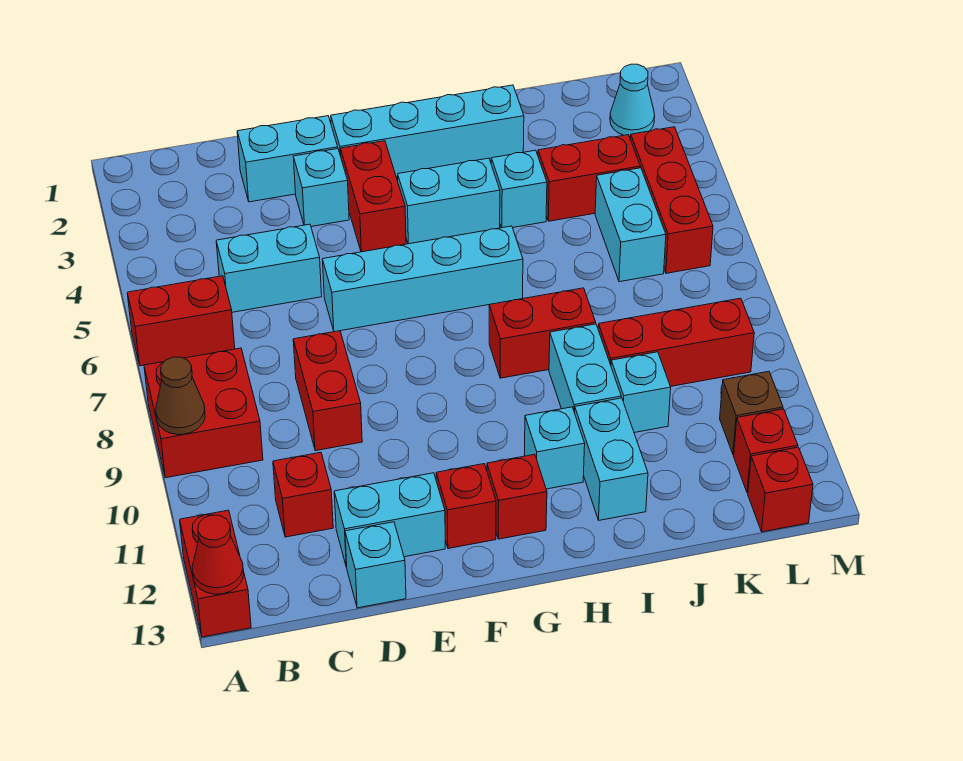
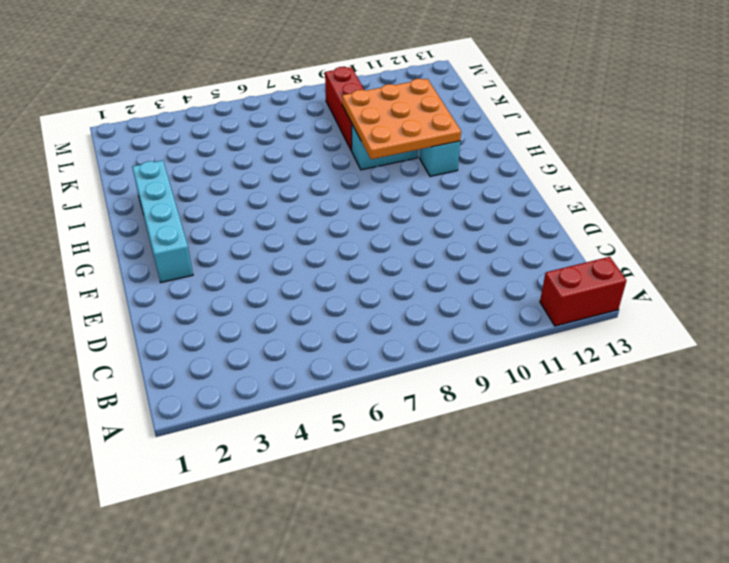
orange plate H9:J11 level 2 -> none
none -> red brick A6:B6 level 1
none -> red brick A8:B9 level 1
none -> cyan brick C5:D5 level 1
none -> red brick C11 level 1

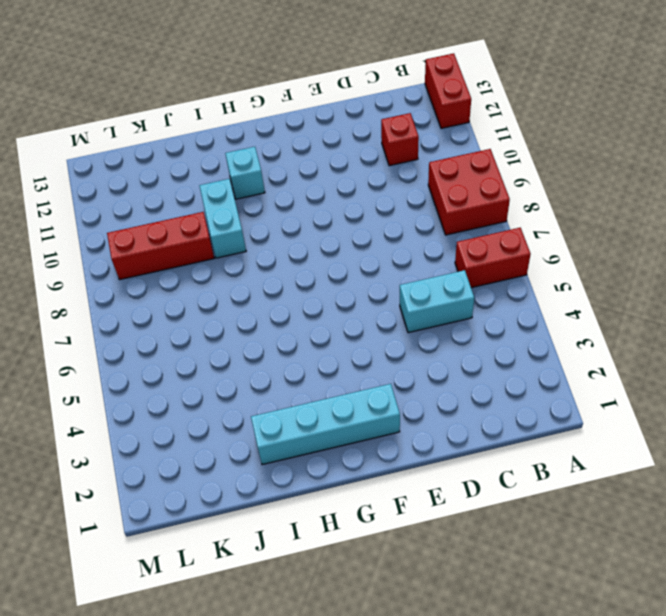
none -> cyan brick D2:E2 level 1
none -> red brick D8:D9 level 1
none -> cyan brick D12:E12 level 1
none -> cyan brick D13 level 1

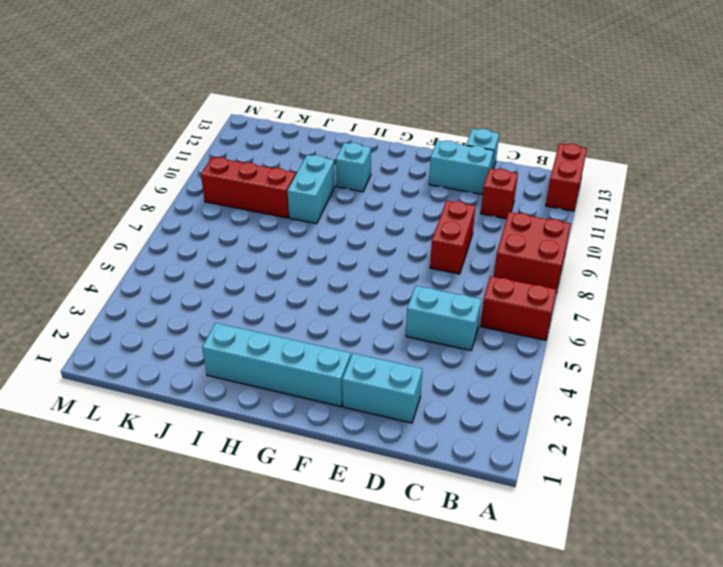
none -> cyan brick E3 level 1
none -> cyan brick E6:H6 level 1
none -> red brick F3:F4 level 1
none -> red brick F12 level 1

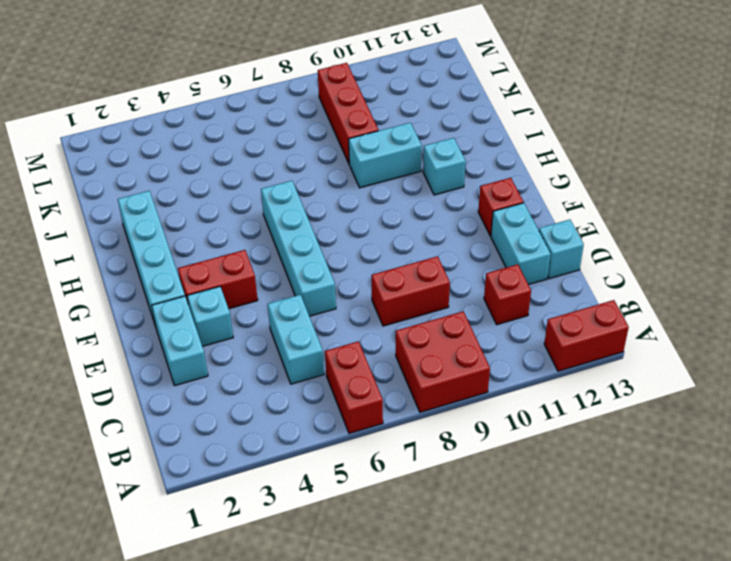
none -> cyan brick G4:H4 level 1
none -> red brick G12 level 1
none -> red brick H8:I8 level 1
none -> cyan brick I4 level 1

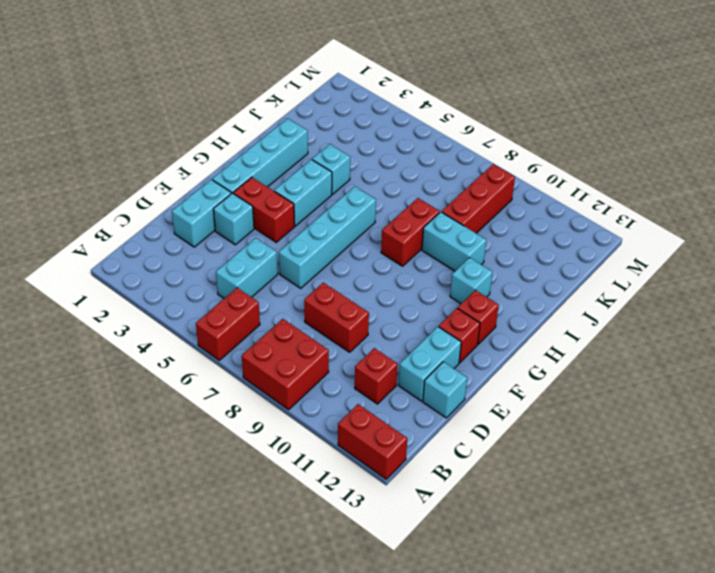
none -> cyan brick I11:I12 level 1
none -> red brick J4:K4 level 1
none -> cyan brick J10 level 1
none -> cyan brick K5:K6 level 1

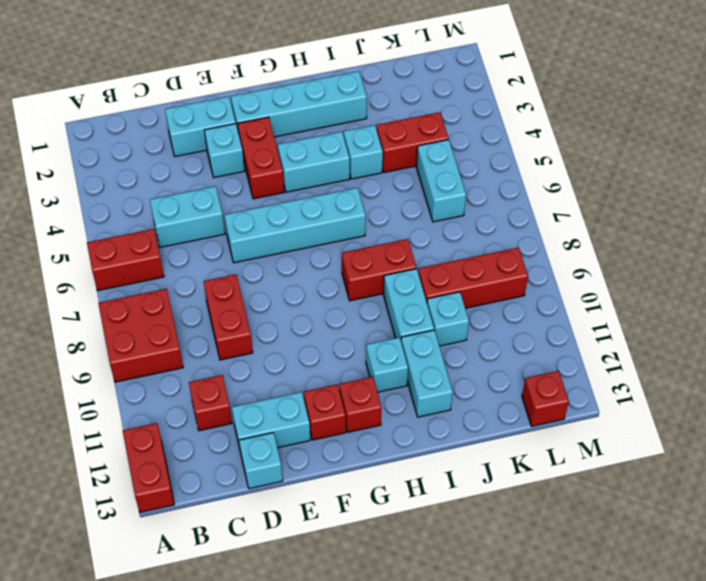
none -> cyan cone L2 level 1
none -> red brick L4:L6 level 1
none -> brown brick L11 level 1
none -> red brick L12 level 1

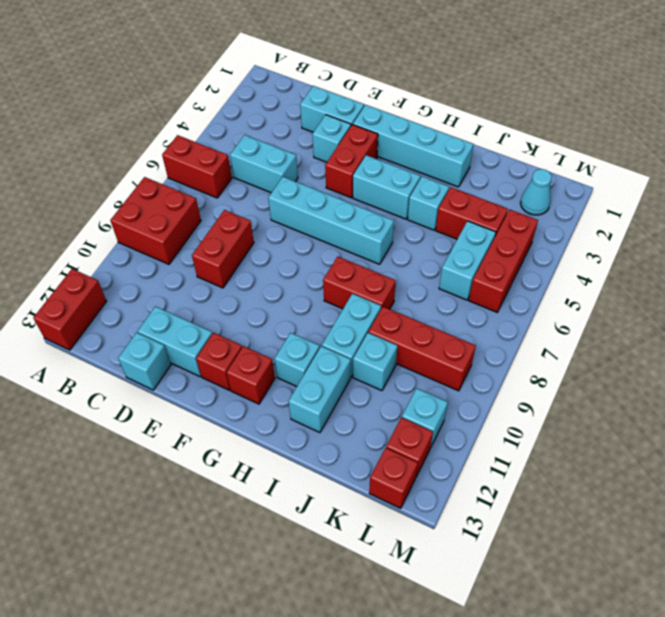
cyan brick L11 level 1 -> brown brick L11 level 1
none -> red brick C11 level 1
none -> brown cone A9 level 2
none -> red cone A13 level 2

